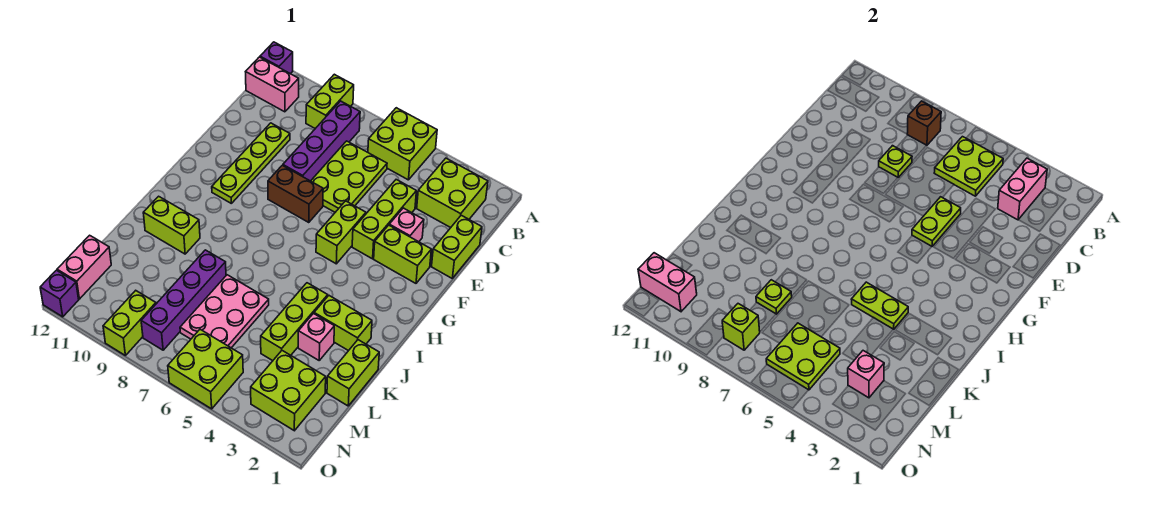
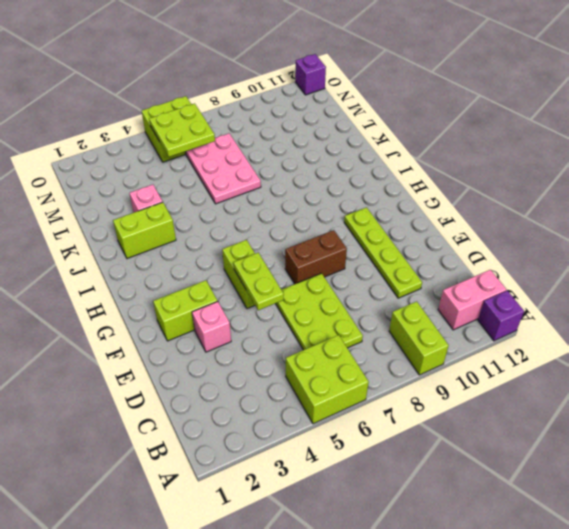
none -> lime brick B2:C3 level 1
none -> purple brick B8:E8 level 1
none -> lime brick D1:E1 level 1
none -> lime brick D4:F4 level 1

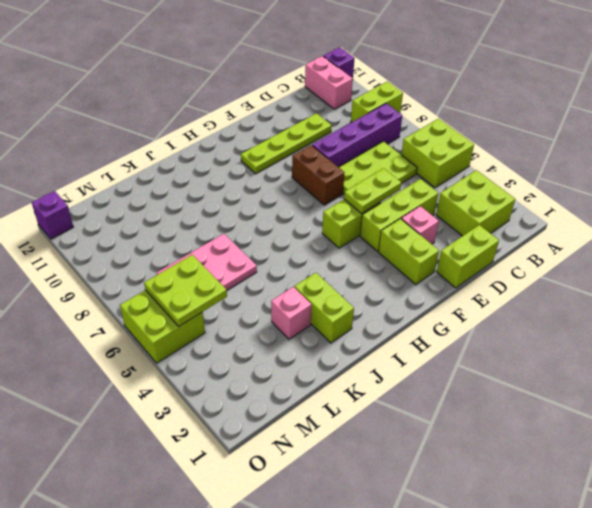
none -> lime brick J4:L4 level 1
none -> lime brick J10:J11 level 1
none -> lime brick K1:L1 level 1
none -> purple brick K8:N8 level 1

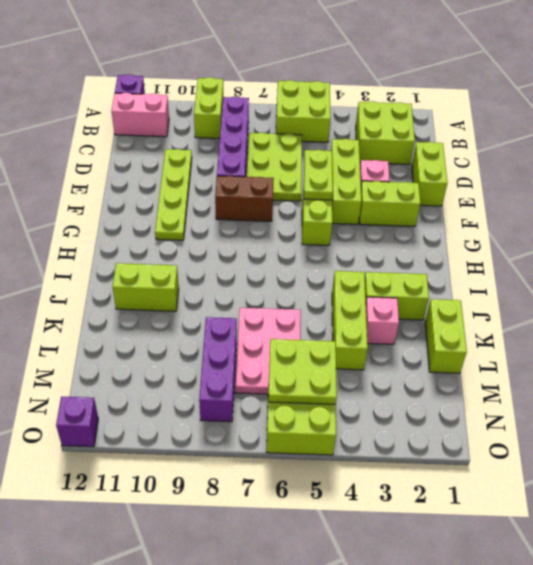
purple brick L8:N8 level 1 -> purple brick K8:N8 level 1
none -> lime brick M2:N3 level 1
none -> pink brick M12:N12 level 1
none -> lime brick N9:O9 level 1
none -> pink brick B3:C3 level 2

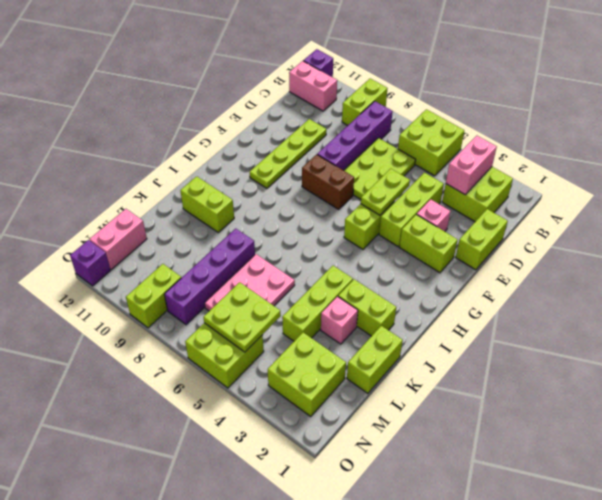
none -> lime plate B5:C6 level 2
none -> brown brick B8 level 2
none -> lime plate D8 level 2
none -> lime plate J4:J5 level 2

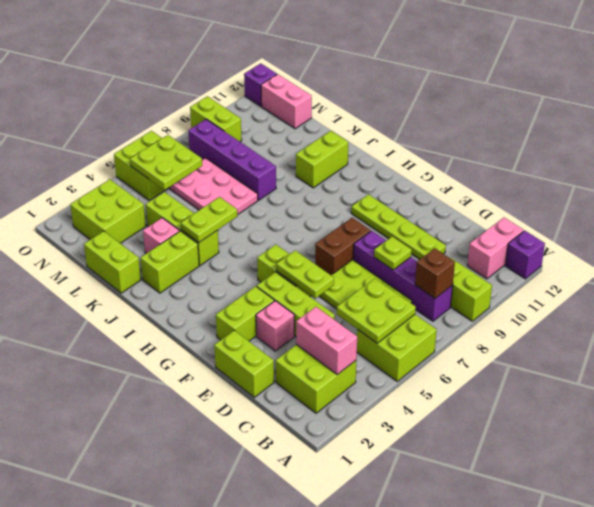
none -> lime plate L8 level 2
none -> pink brick M3 level 2
none -> lime brick N8 level 2
none -> pink brick N11:N12 level 2

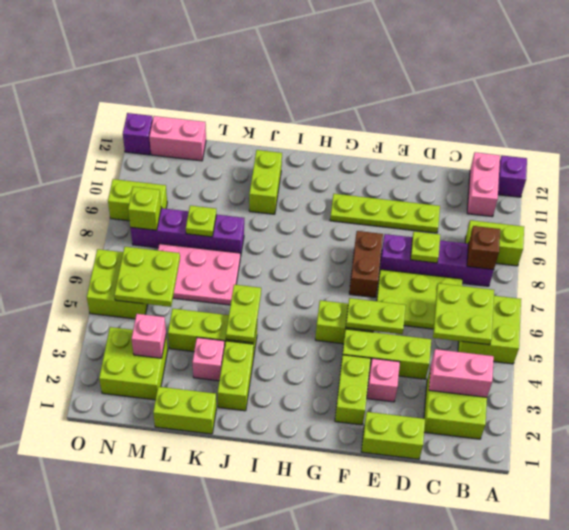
none -> pink brick N11:N12 level 2

